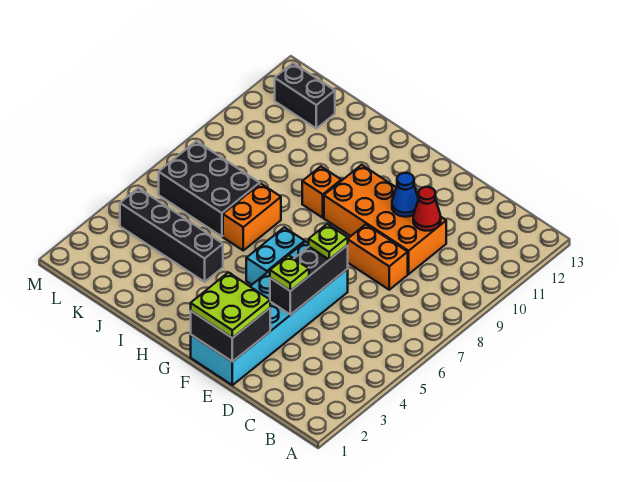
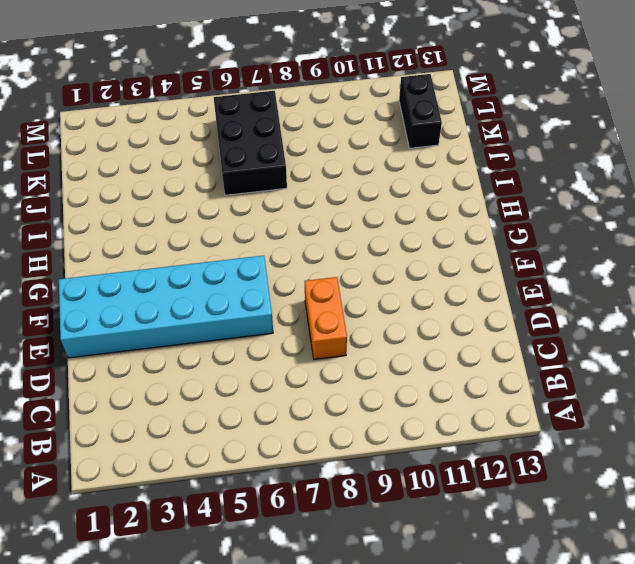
none -> orange brick D9:G10 level 1
none -> cyan brick G5:G6 level 1
none -> orange brick H9 level 1

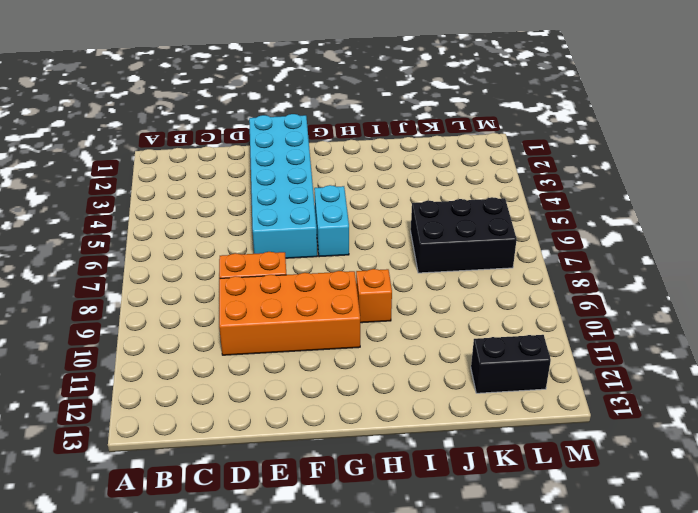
none -> black brick I4:L4 level 1
none -> orange brick I6:I7 level 1
none -> red cone D10 level 2

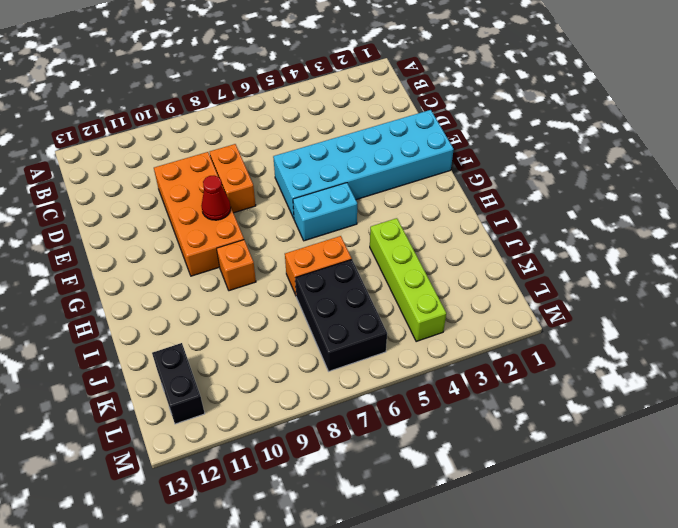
red cone F9 level 2 -> red cone D10 level 2
lime brick I4:L4 level 1 -> black brick I4:L4 level 1
none -> black brick E1:F2 level 2
none -> black brick E4:E6 level 2
none -> blue cone E10 level 2

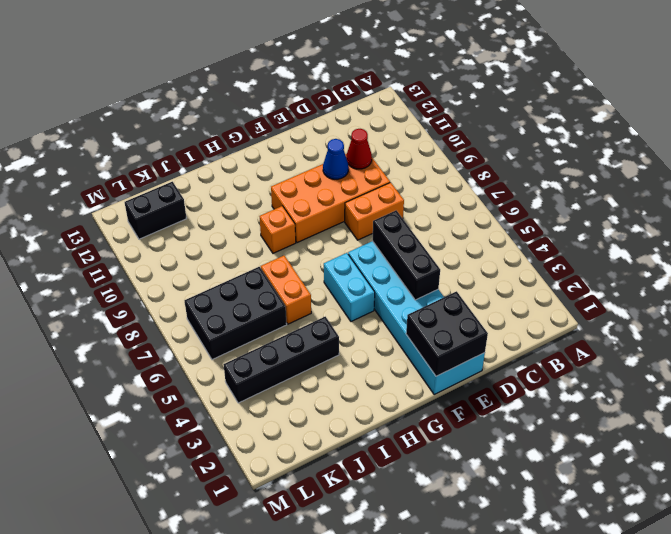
none -> lime plate E1:F2 level 3
none -> lime plate E4 level 3
none -> lime plate E6 level 3

